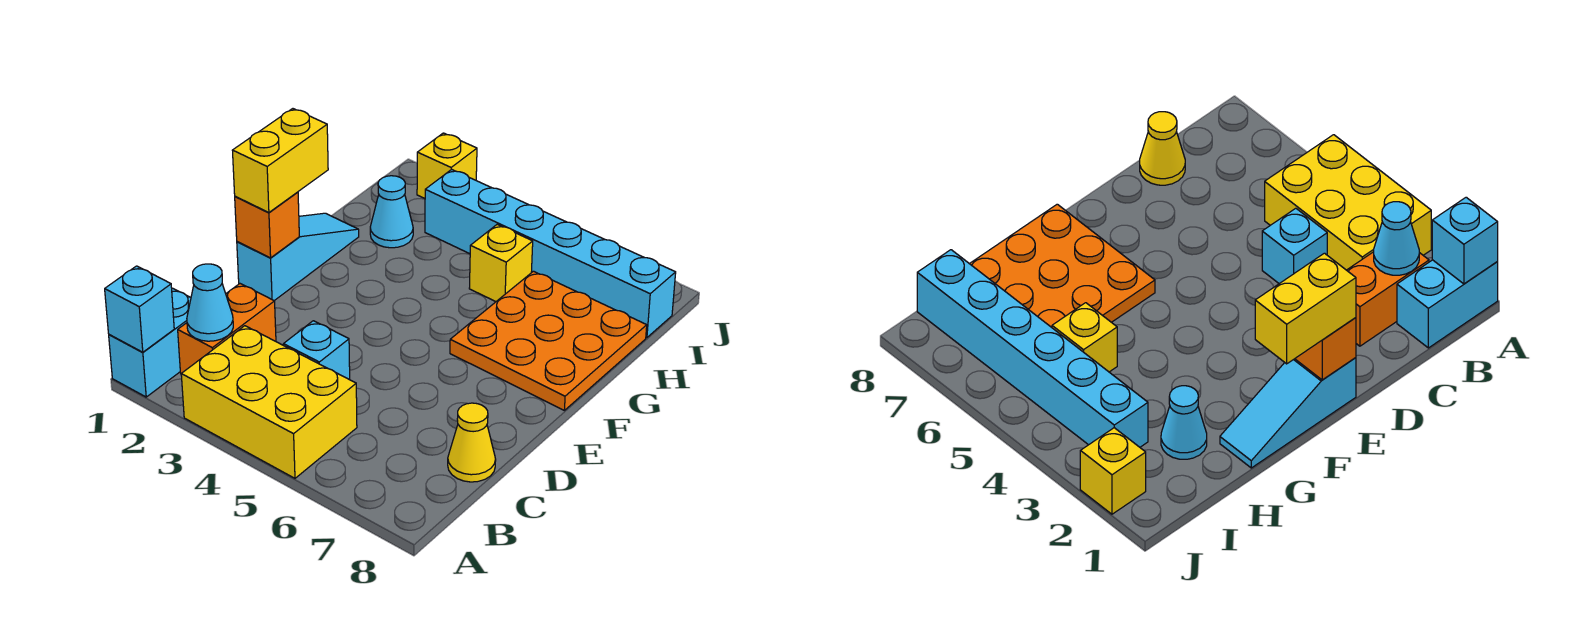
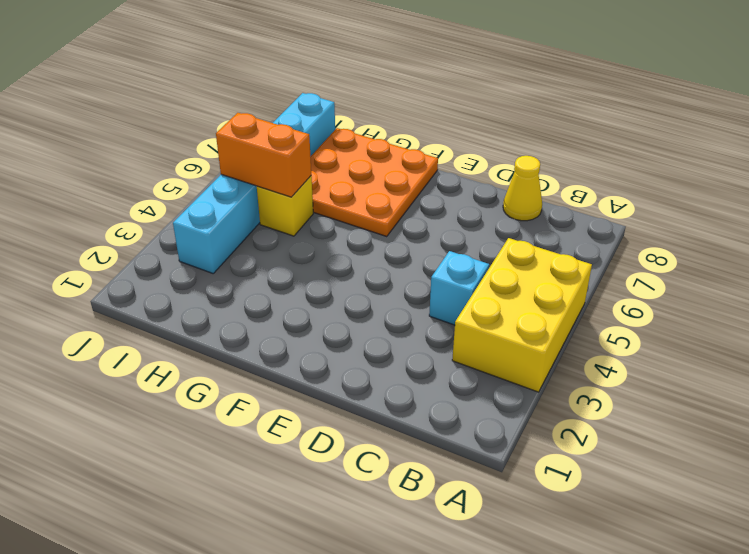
orange brick H5:I5 level 2 -> orange brick B2:C2 level 1
none -> cyan brick A1:B1 level 1
none -> cyan slope E1:G1 level 1 top E
none -> cyan cone H2 level 1

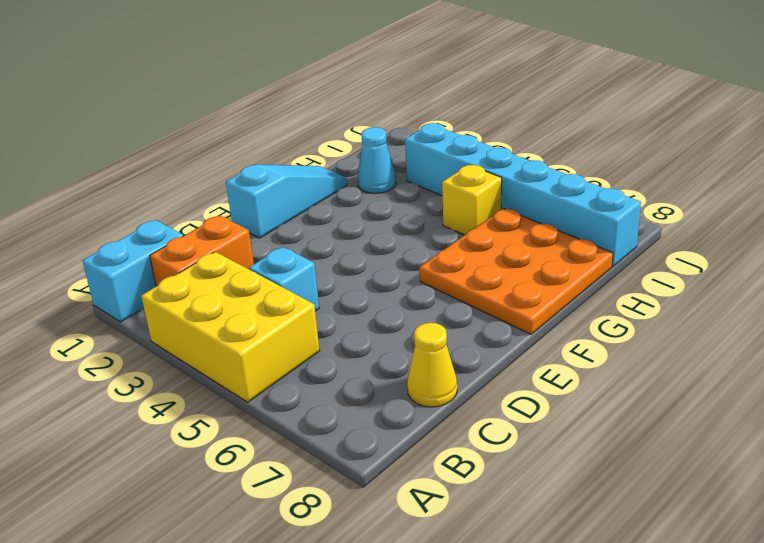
none -> yellow brick J2 level 1
none -> cyan brick A1 level 2
none -> cyan cone B2 level 2

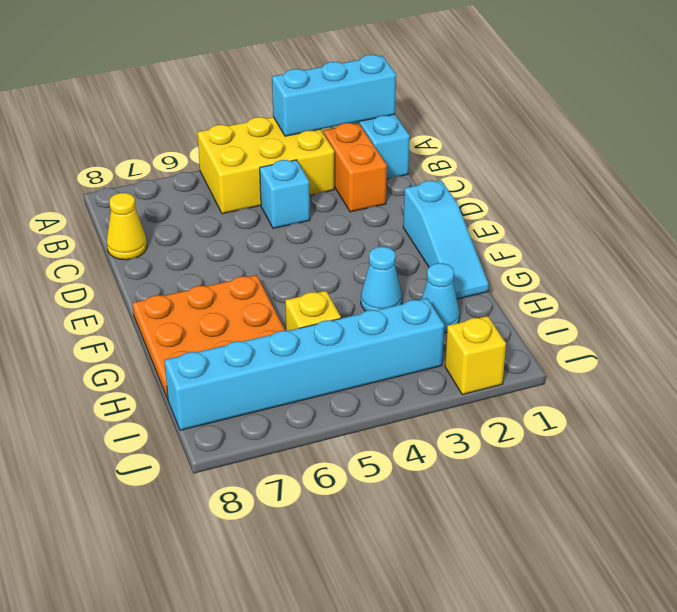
cyan brick A1:A3 level 2 -> cyan brick A1 level 2
cyan cone G3 level 1 -> cyan cone B2 level 2
none -> orange brick E1 level 2
none -> yellow brick E1:F1 level 3

